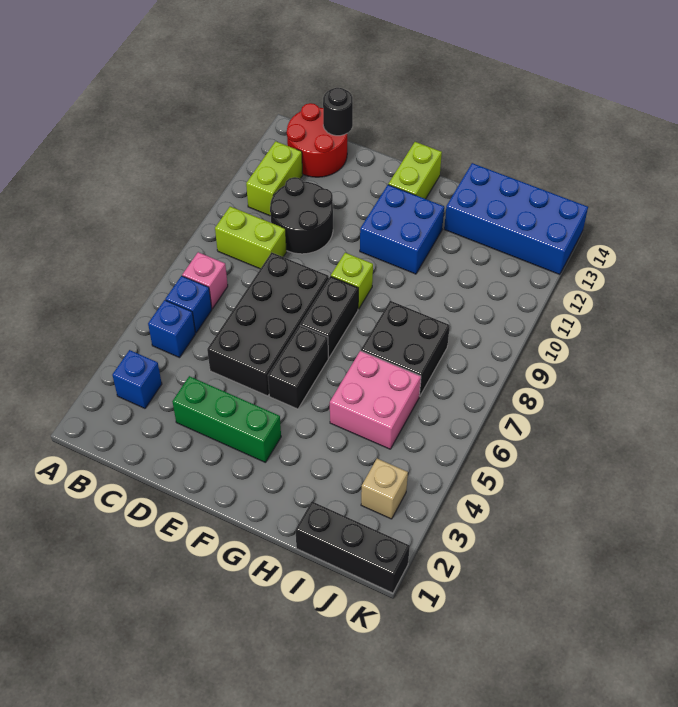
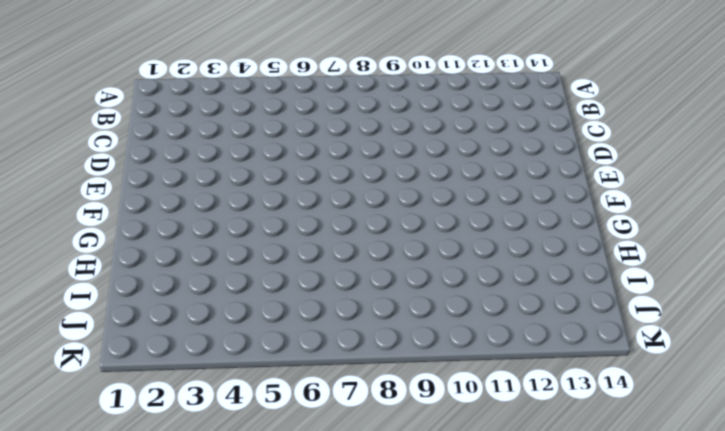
none -> blue brick B3 level 1
none -> blue brick B5 level 1
none -> blue brick B6 level 1

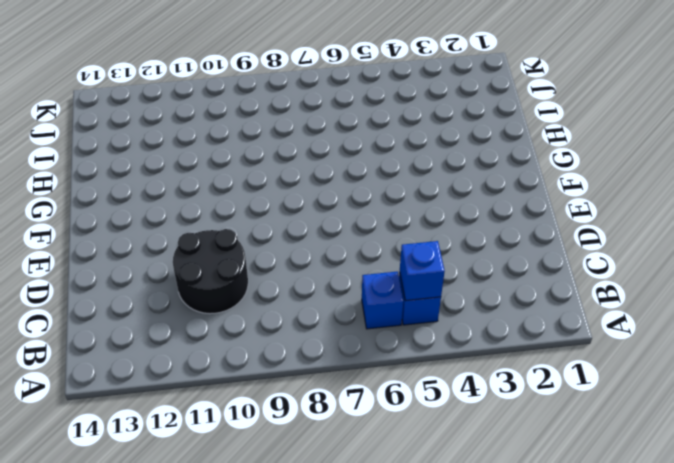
blue brick B5 level 2 -> blue brick B3 level 1
none -> pink brick B7 level 1
none -> lime brick B9:C9 level 1
none -> lime brick B11:B12 level 1

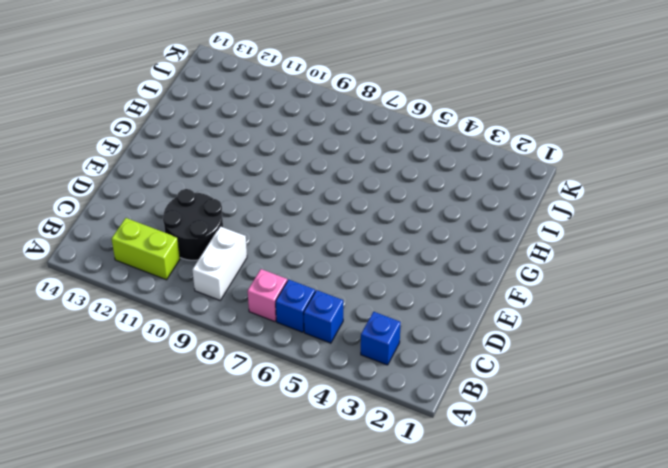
white brick B9:C9 level 1 -> lime brick B9:C9 level 1
none -> red round brick B13:C14 level 1
none -> green brick D3:F3 level 1
none -> black brick D5:E8 level 1

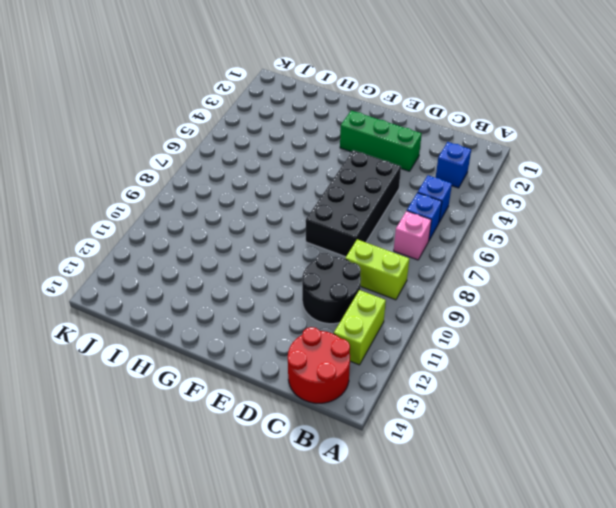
none -> black brick F5:F6 level 1
none -> black brick F7:F8 level 1
none -> lime brick F9 level 1

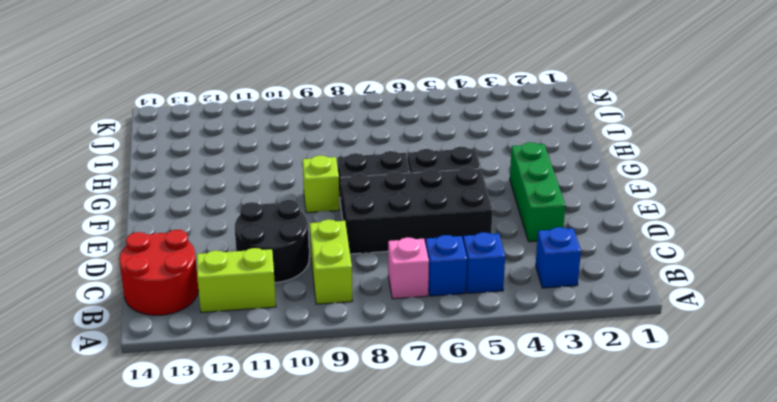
none -> blue brick F11:G12 level 1
none -> lime brick F13:F14 level 1
none -> pink brick H5:I6 level 1

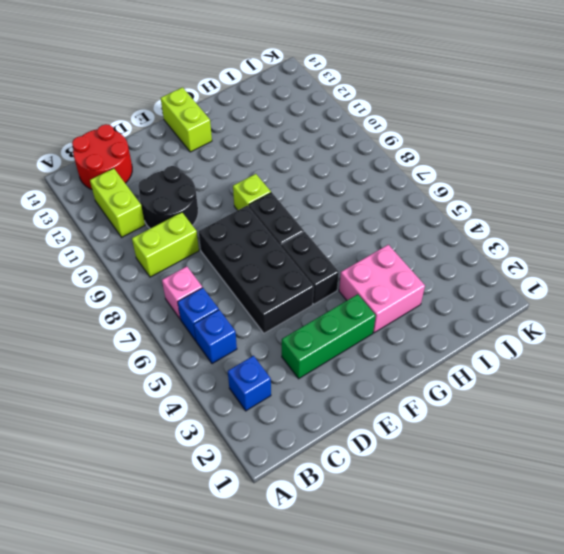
pink brick G3:H4 level 1 -> pink brick H5:I6 level 1
none -> blue brick F11:G12 level 1
none -> black brick H7:I8 level 1
none -> blue brick H13:K14 level 1

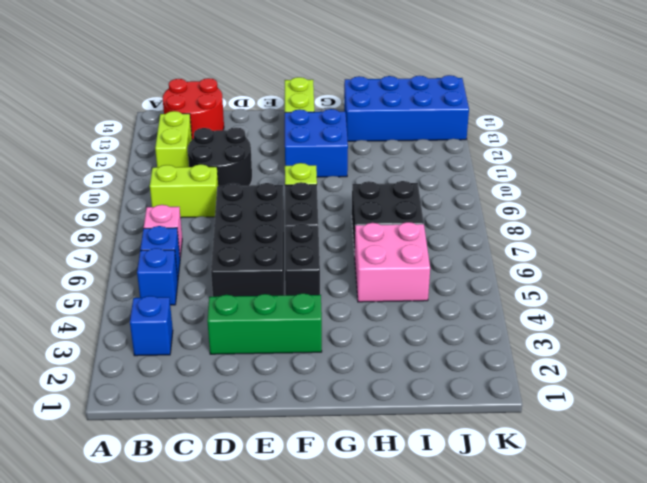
none -> black brick I1:K1 level 1
none -> tan brick J3 level 1
none -> black round brick C14 level 2

